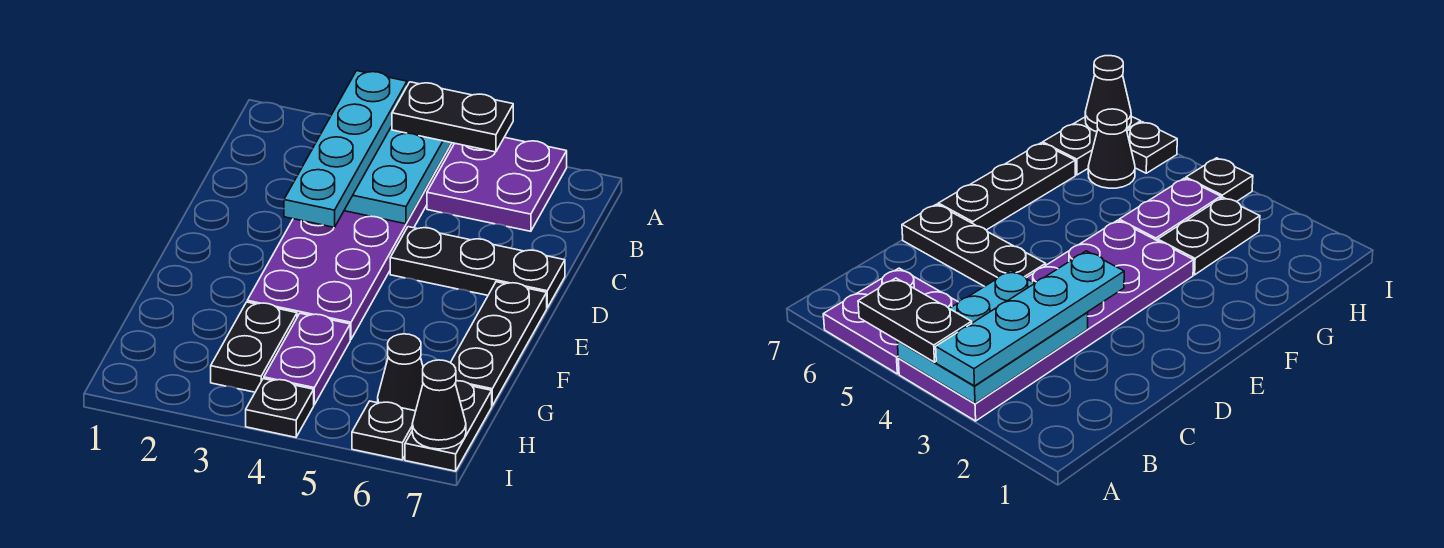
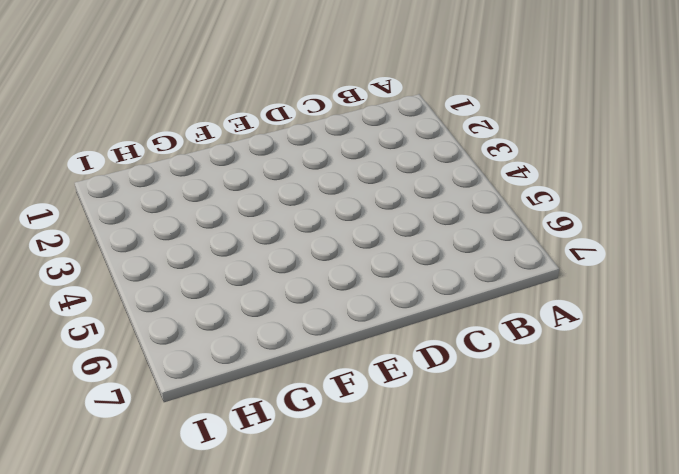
none -> purple plate A3:F4 level 1
none -> purple plate A5:B6 level 1
none -> black plate D5:D7 level 1

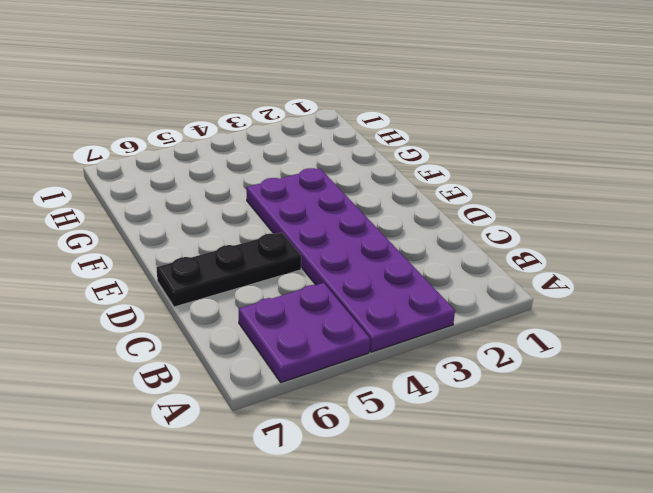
none -> black plate E7:G7 level 1
none -> black plate G3:H3 level 1
none -> purple plate G4:H4 level 1

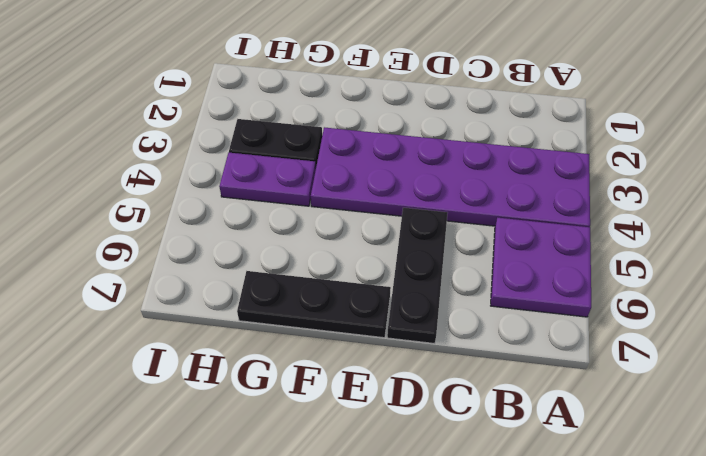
none -> black cone H6 level 1
none -> black plate H7:I7 level 1
none -> black plate I4 level 1

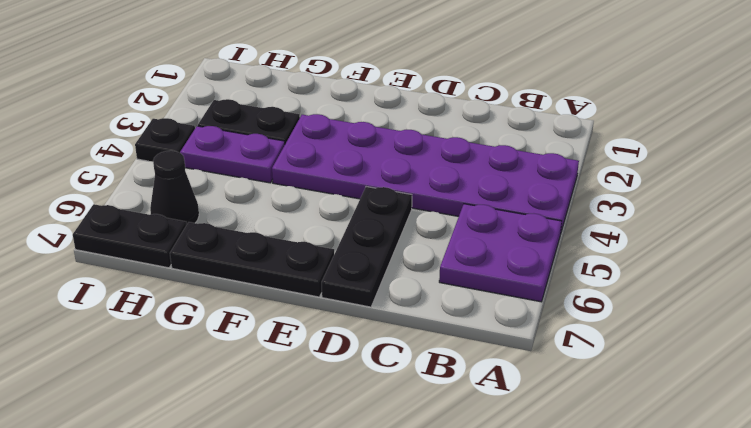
none -> black plate I6 level 1
none -> cyan plate A3:C4 level 2
none -> black cone I7 level 2

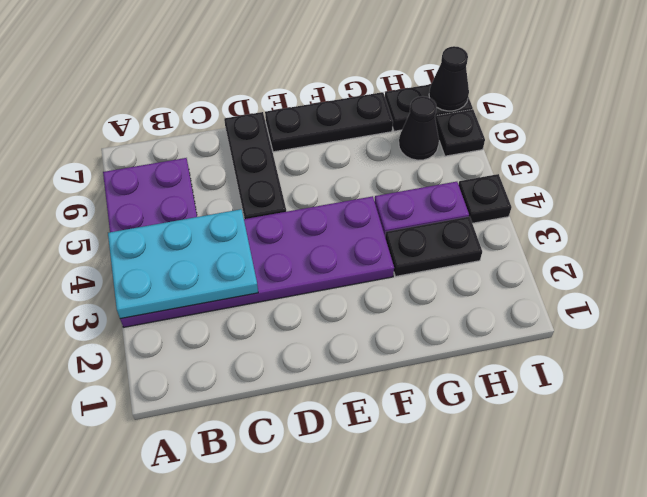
none -> cyan plate A3:D3 level 3
none -> black plate A4:A5 level 3

